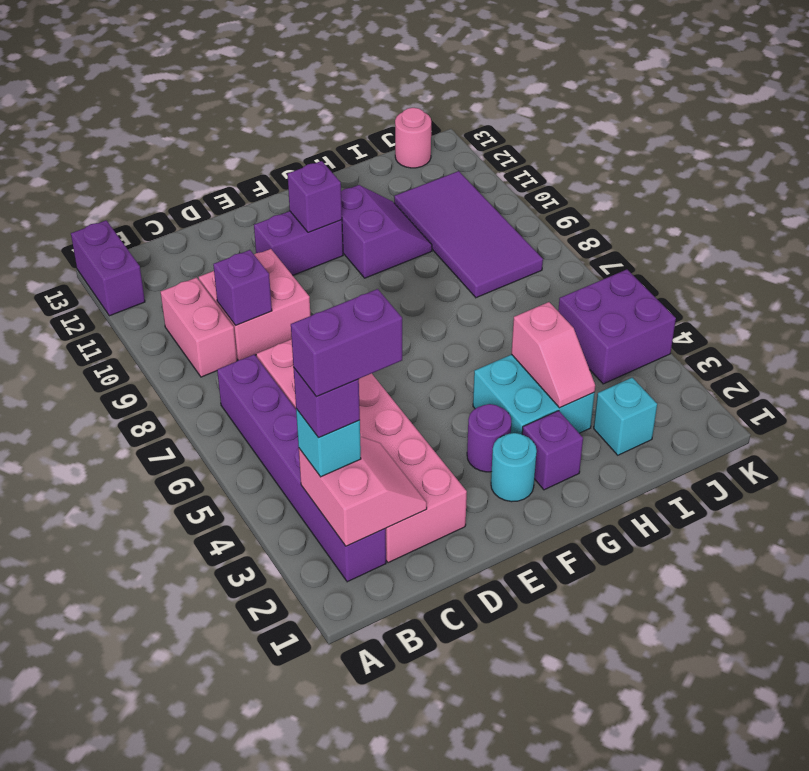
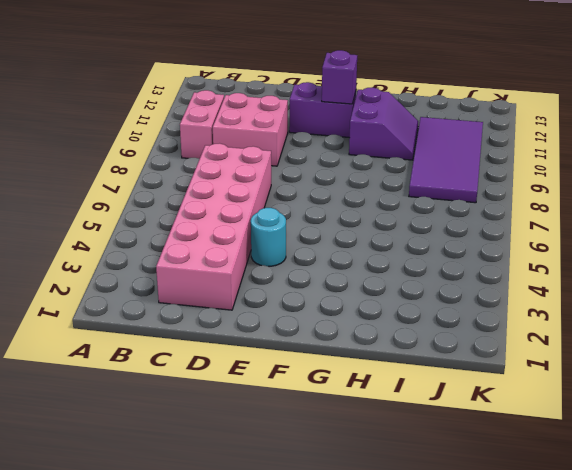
cyan round brick E4 level 1 -> cyan round brick F2 level 1
none -> purple brick A12:A13 level 1
none -> purple brick B2:B7 level 1
none -> purple round brick F3 level 1

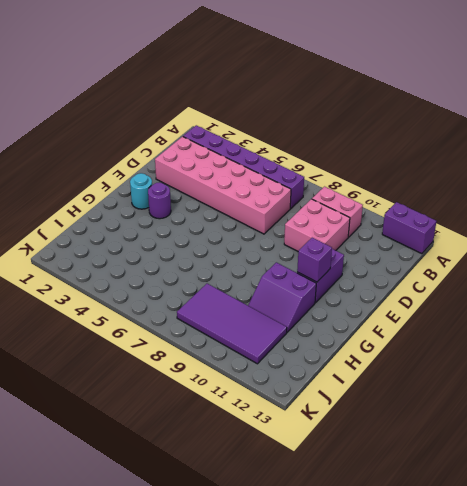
none -> purple brick G2 level 1
none -> cyan brick G3:H4 level 1
none -> cyan brick I2 level 1

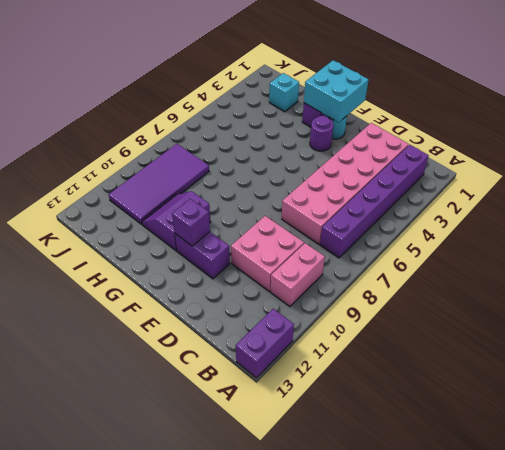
cyan brick F1:G2 level 2 -> cyan brick G3:H4 level 1
none -> purple brick J4:K5 level 1
none -> pink round brick J13 level 1
none -> pink slope B2:C3 level 2 top B

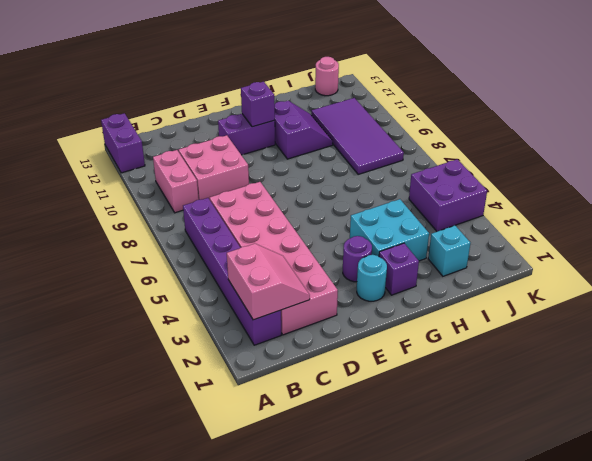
none -> purple brick C9 level 2
none -> pink slope H3:H4 level 2 top 4
none -> cyan brick B3 level 3

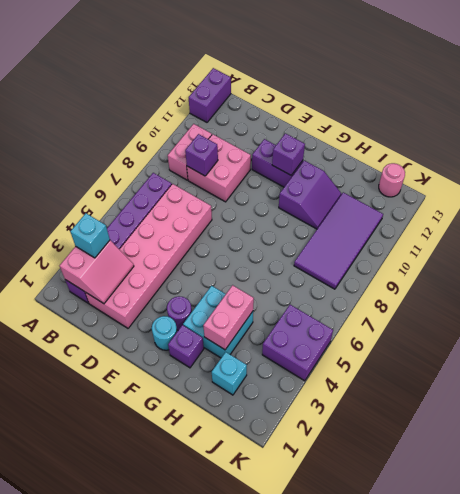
pink brick H3:H4 level 2 -> pink slope H3:H4 level 2 top 4
none -> purple brick B3 level 4
none -> purple brick B3:C3 level 5

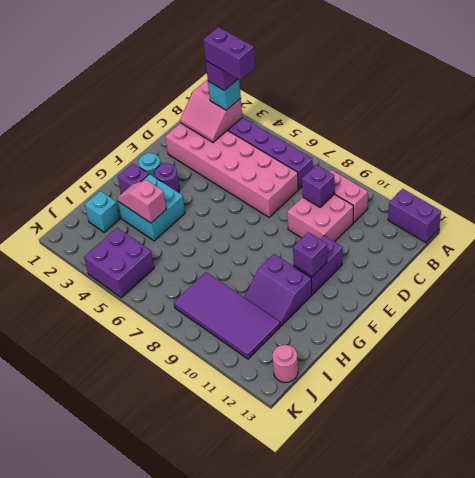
purple brick B3:B4 level 5 -> purple brick B3:C3 level 5

